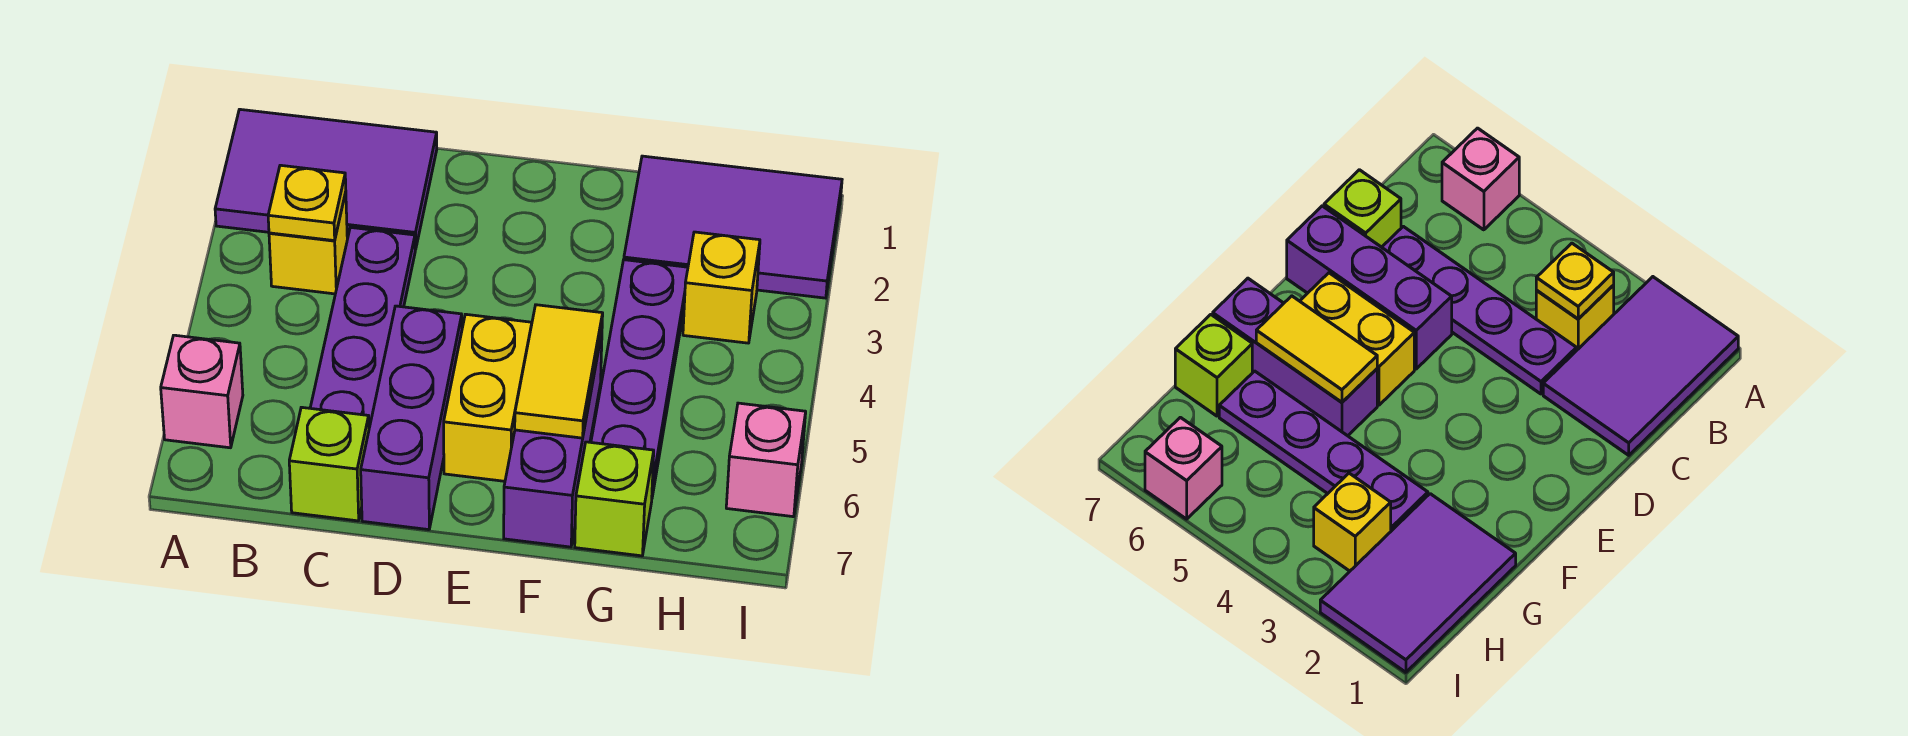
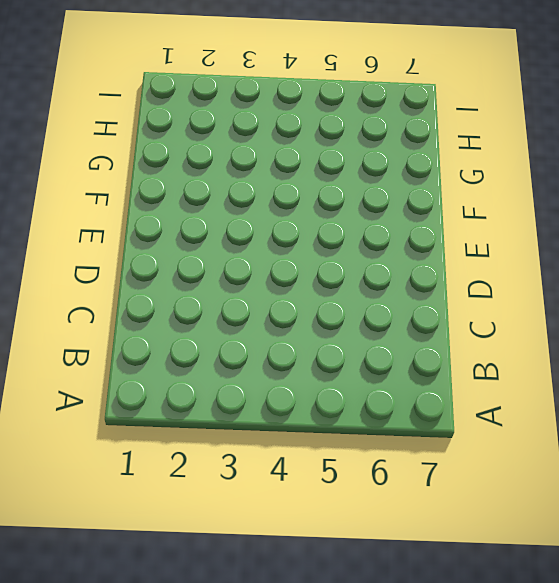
none -> purple tile A1:C2 level 1
none -> pink brick A6 level 1
none -> yellow brick B3 level 1

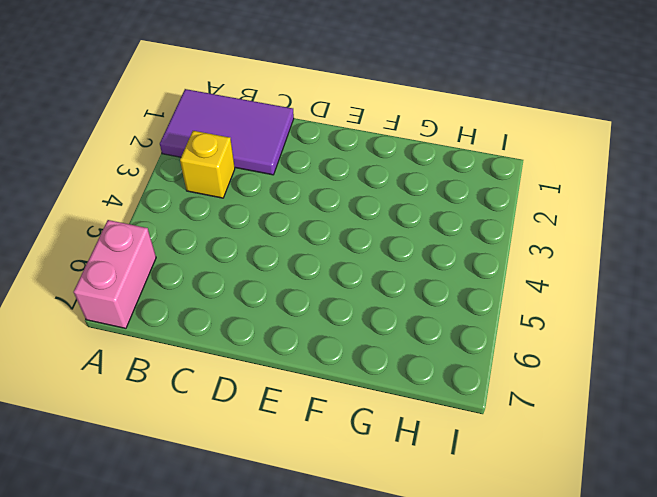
pink brick A6:A7 level 1 -> pink brick A6 level 1
none -> purple plate C3:C6 level 1
none -> lime brick C7 level 1
none -> purple brick D5:D7 level 1

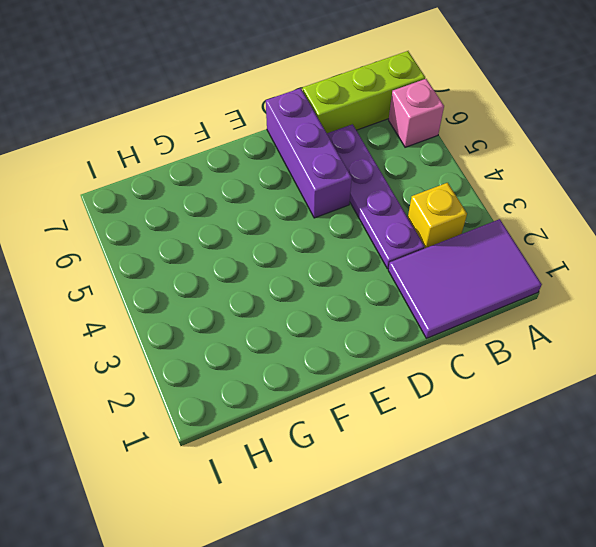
lime brick A7:C7 level 1 -> lime brick C7 level 1
none -> yellow brick E5:E6 level 1
none -> purple brick F5:F7 level 1
none -> purple tile G1:I2 level 1

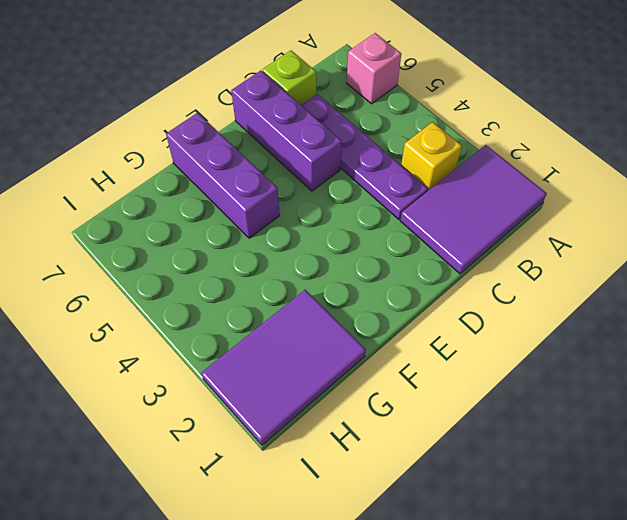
none -> yellow brick E5:E6 level 1
none -> purple plate G3:G6 level 1
none -> lime brick G7 level 1

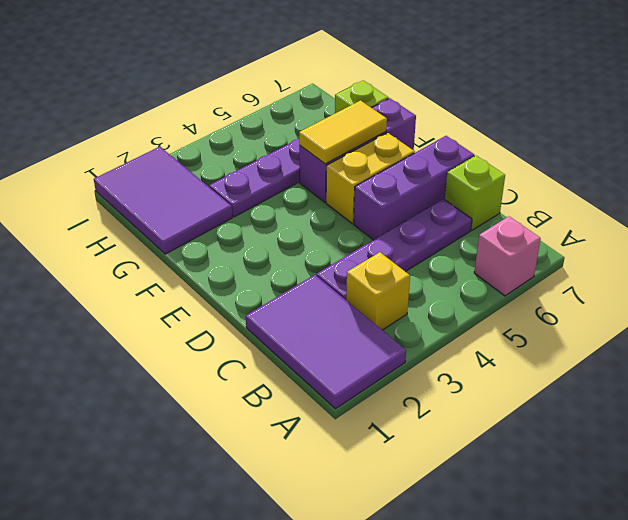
none -> yellow brick H3 level 1
none -> pink brick I6 level 1
none -> yellow plate B3 level 2

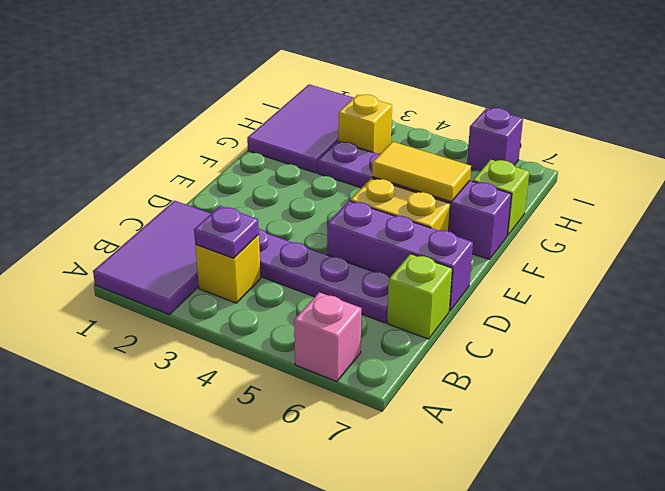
purple plate B3 level 2 -> yellow plate B3 level 2
purple brick I6 level 1 -> pink brick I6 level 1

